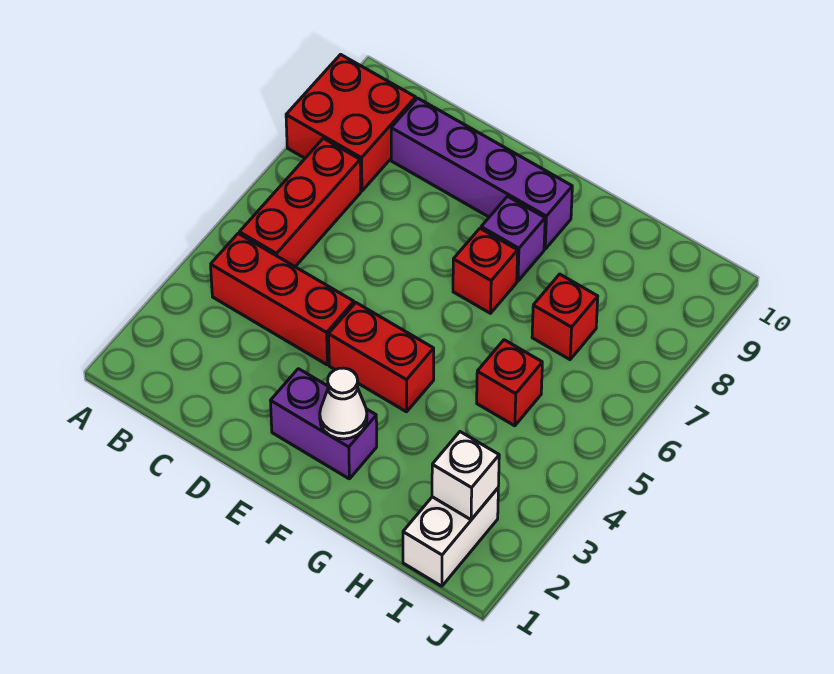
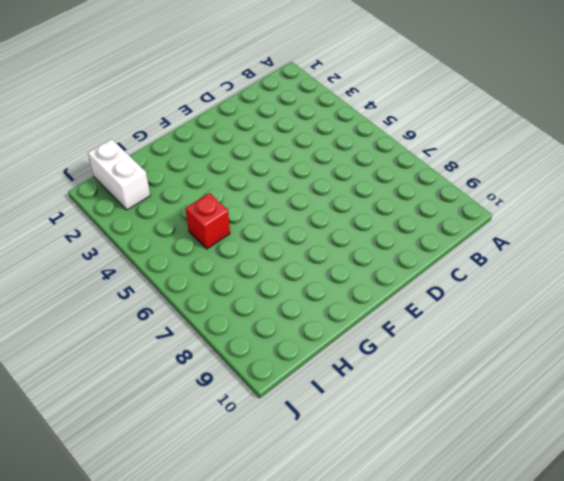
none -> red brick A8:B9 level 1
none -> red brick B4:D4 level 1
none -> red brick B5:B7 level 1

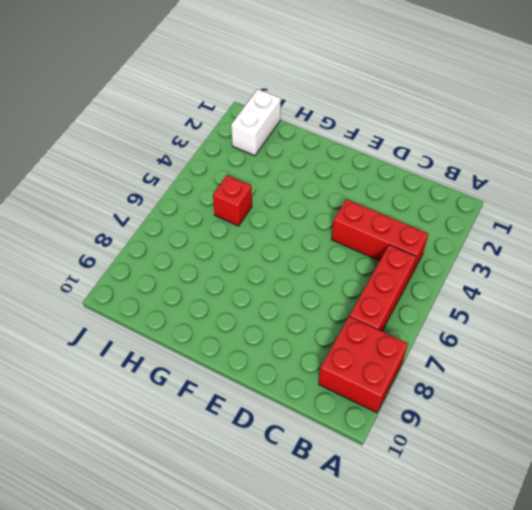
none -> purple brick C9:F9 level 1
none -> purple brick E2:F2 level 1
none -> red brick E4:F4 level 1

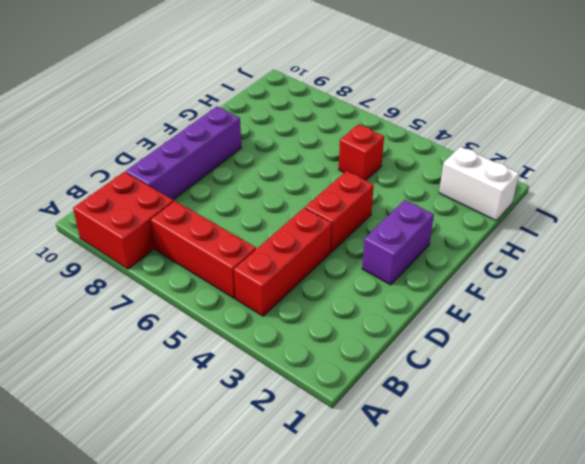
none -> red brick F7 level 1
none -> purple brick F8 level 1
none -> red brick H7 level 1

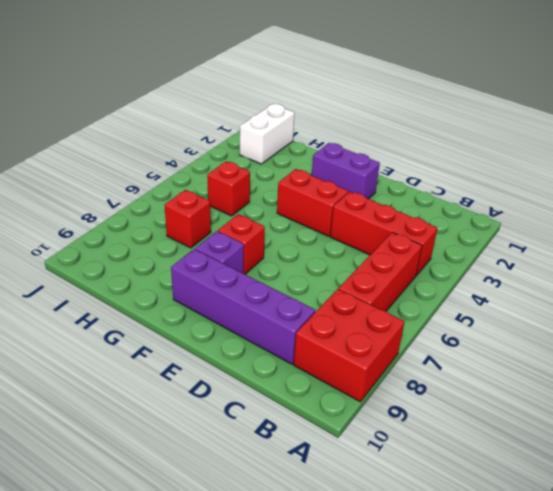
none -> white cone F2 level 2
none -> white brick I2 level 2

